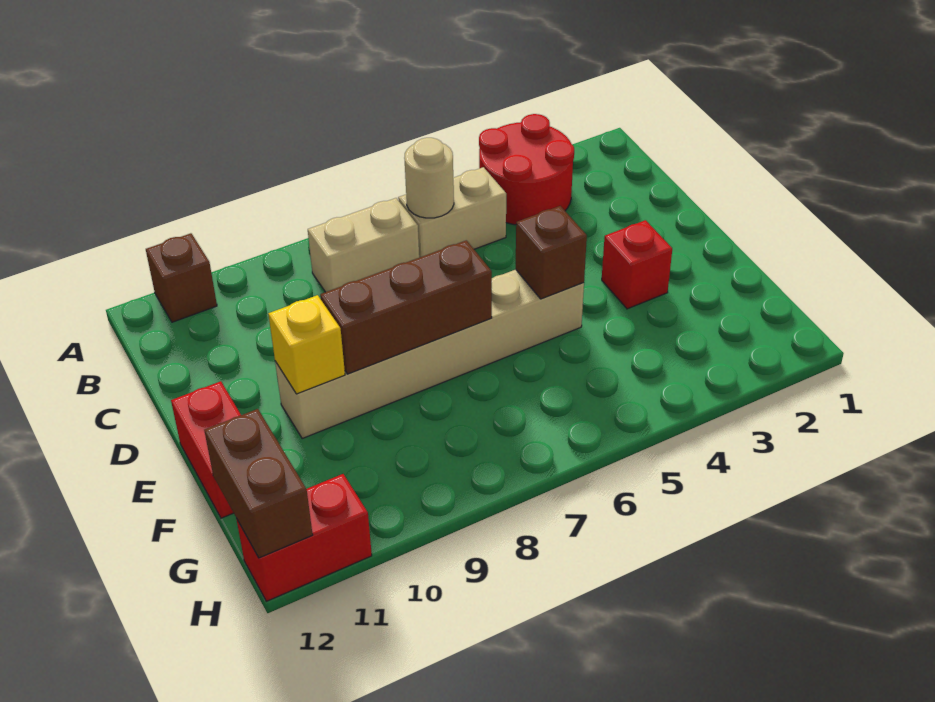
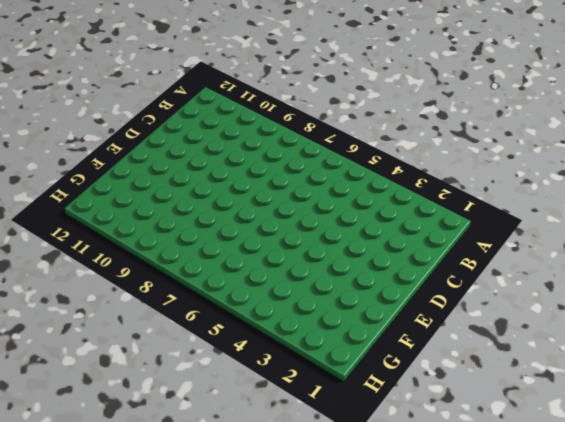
none -> red round brick A3:B4 level 1
none -> brown brick A11 level 1
none -> tan brick B5:B6 level 1

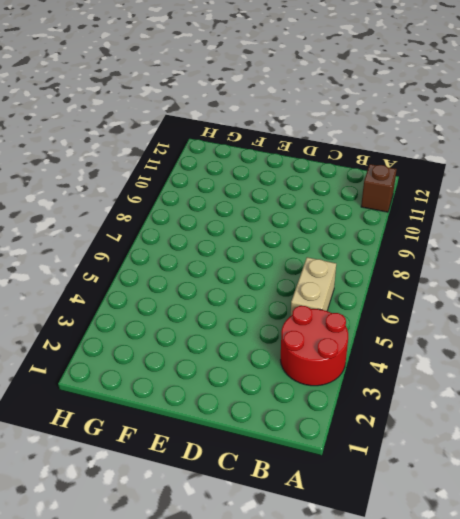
none -> tan brick B7:B8 level 1
none -> red brick E3 level 1
none -> tan brick E5:E10 level 1

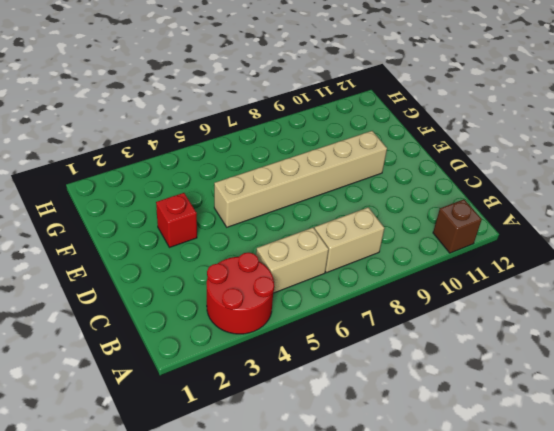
none -> red brick E12:F12 level 1
none -> red brick H11:H12 level 1
none -> tan round brick B6 level 2

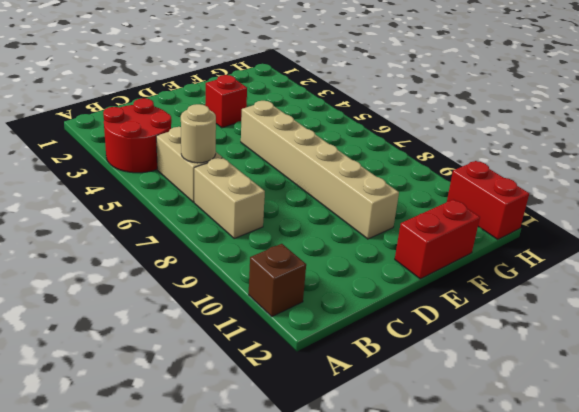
none -> brown brick E5 level 2
none -> brown brick E7:E9 level 2
none -> yellow brick E10 level 2

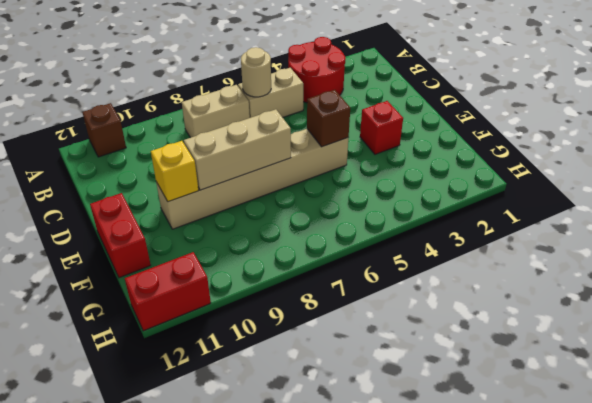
tan brick E7:E9 level 2 -> brown brick E7:E9 level 2
none -> brown brick G12:H12 level 2

